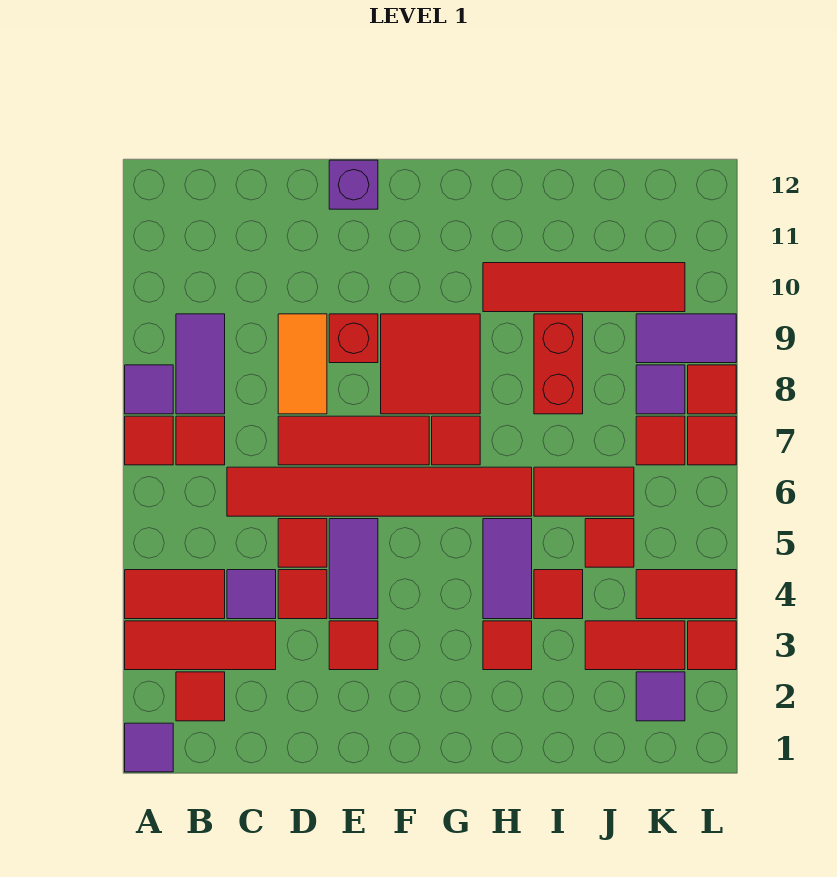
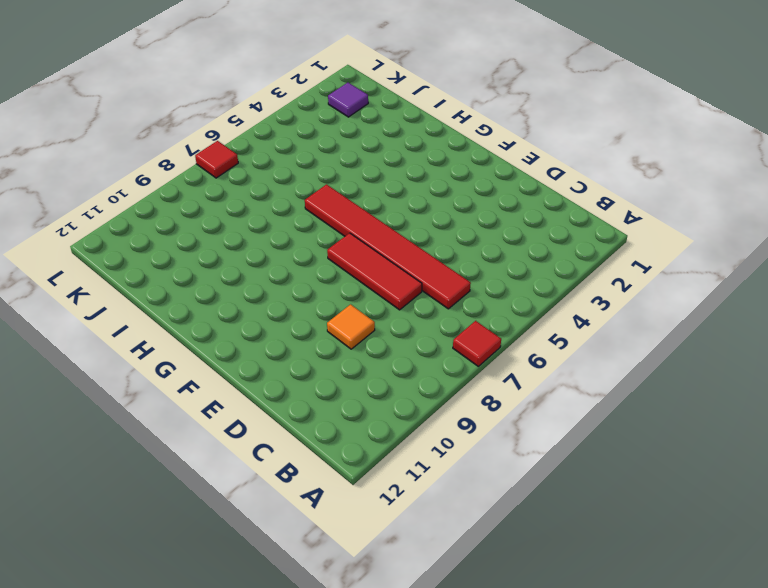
orange tile D9 level 1 -> orange tile D8:D9 level 1
none -> purple tile A1 level 1
none -> red tile A3:C3 level 1
none -> red tile A4:B4 level 1
none -> purple tile A8 level 1

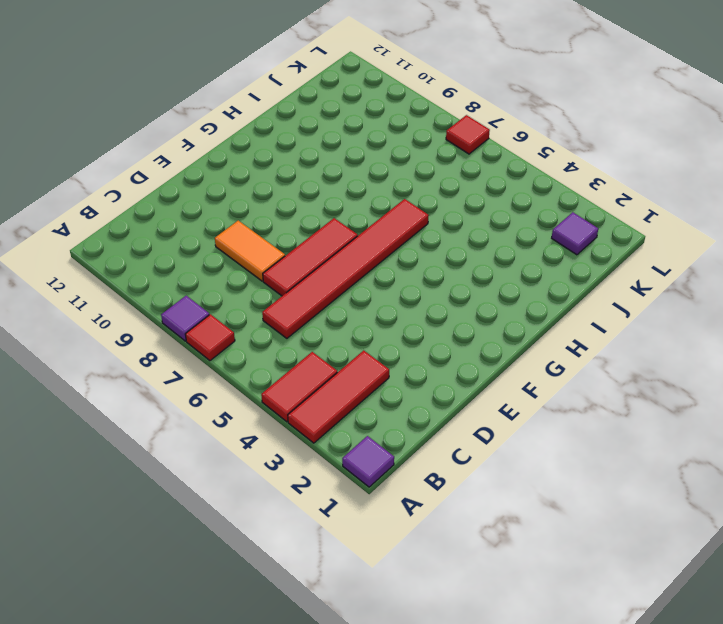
none -> red tile B2 level 1
none -> red tile B7 level 1
none -> purple tile B8:B9 level 1
none -> purple tile C4 level 1

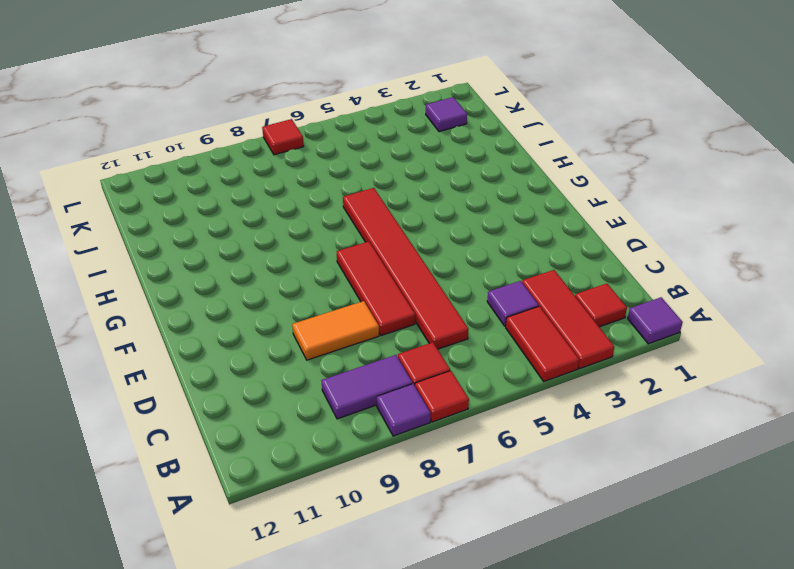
none -> red tile D4 level 1
none -> red tile D5 level 1
none -> red tile E3 level 1
none -> purple tile E4:E5 level 1

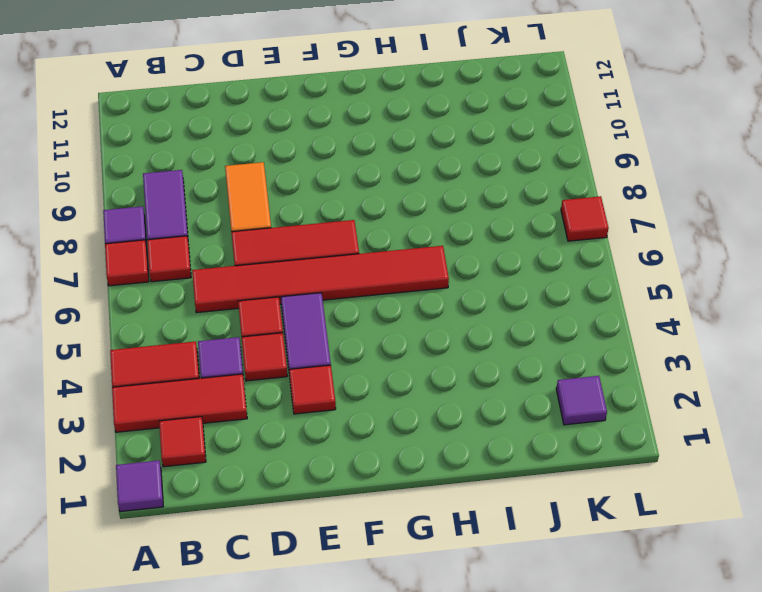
none -> red brick E9 level 1
none -> purple brick E12 level 1
none -> red tile F8:G9 level 1
none -> red tile G7 level 1

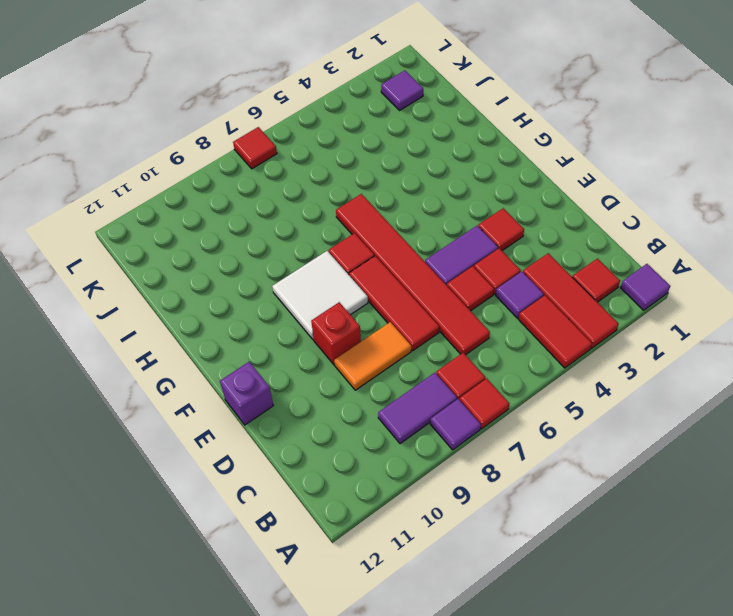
white tile F8:G9 level 1 -> red tile F8:G9 level 1
none -> red tile H3 level 1
none -> purple tile H4:H5 level 1
none -> red tile H10:K10 level 1
none -> red tile I4 level 1

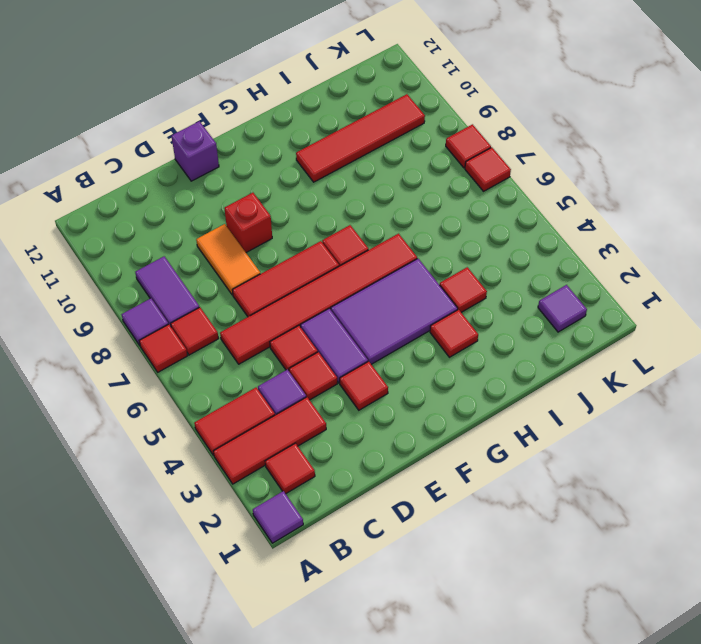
purple tile F4:H5 level 1 -> purple tile H4:H5 level 1
none -> red tile F8:G9 level 1
none -> red tile I6:J6 level 1
none -> red brick I8:I9 level 1
none -> red tile J3:K3 level 1

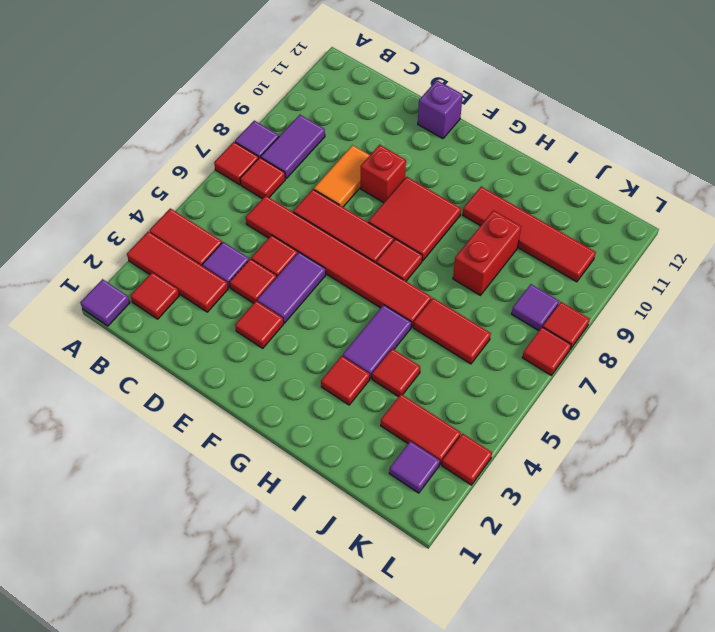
none -> red tile J5 level 1
none -> red tile K4:L4 level 1
none -> red tile K7 level 1
none -> purple tile K9:L9 level 1

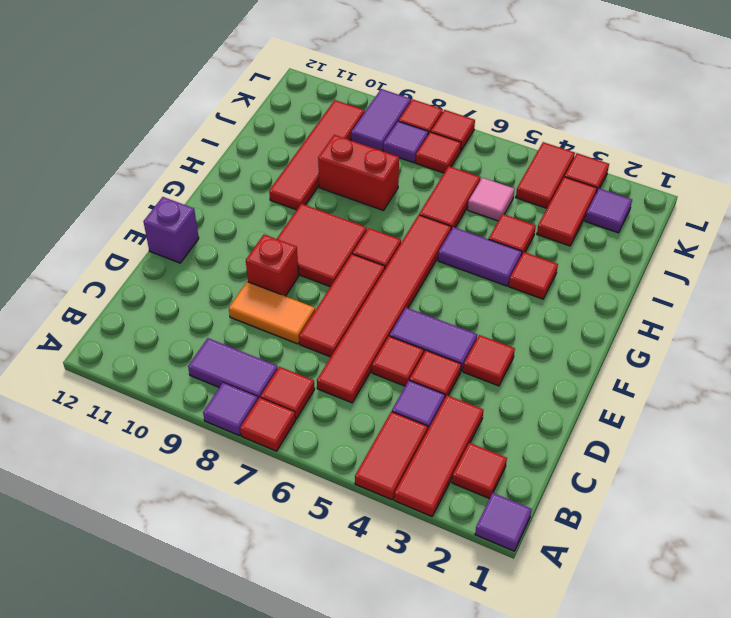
pink tile J5 level 1 -> red tile J5 level 1

